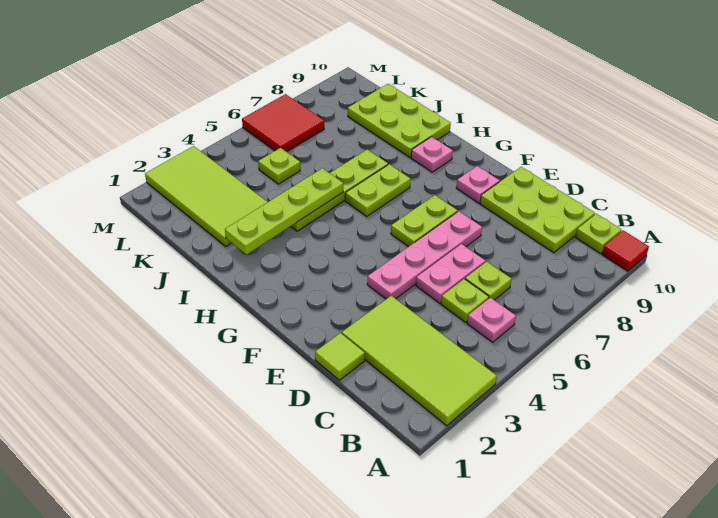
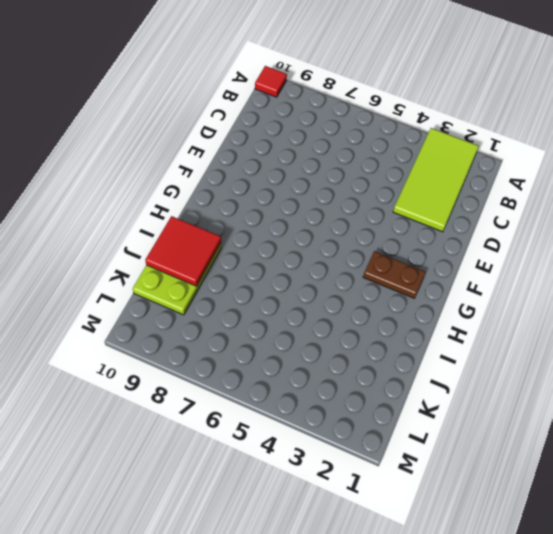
brown plate G2:G3 level 1 -> none
red tile I9:J10 level 2 -> red tile L6:M7 level 1
none -> pink plate B5 level 1
none -> lime plate B10 level 1
none -> lime plate C5 level 1

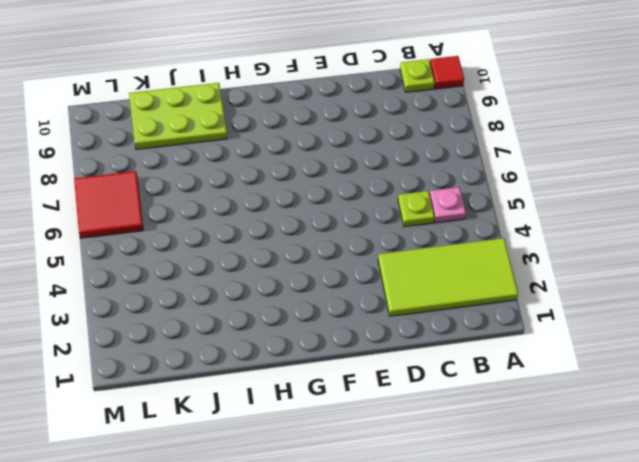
none -> lime plate C6 level 1
none -> lime plate C9:E10 level 1
none -> lime tile D1 level 1

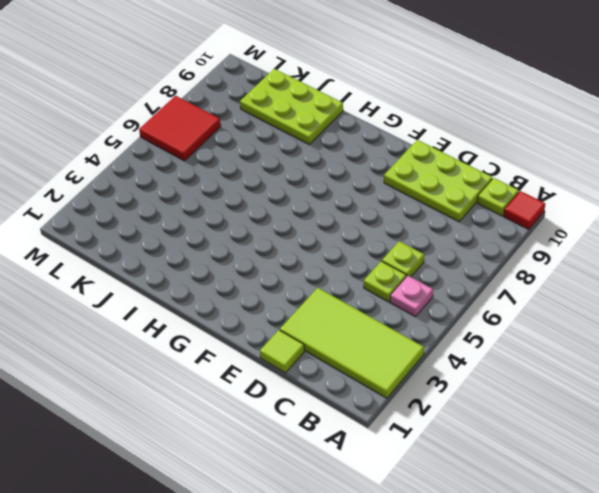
none -> pink plate D5:D6 level 1
none -> pink plate E4:E7 level 1
none -> lime plate F6:F7 level 1

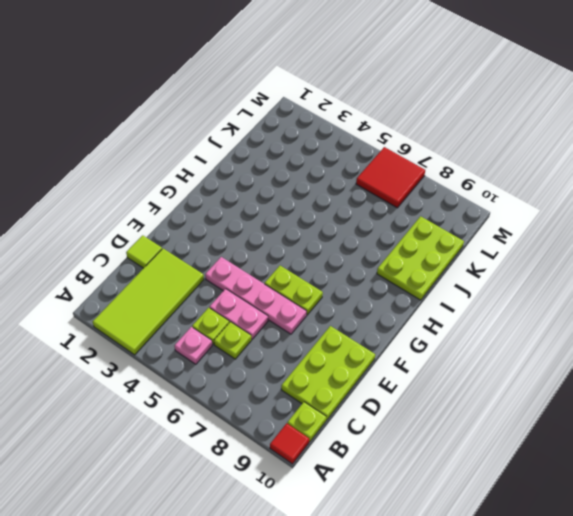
none -> pink plate F9 level 1
none -> lime plate H6:H7 level 1
none -> pink plate H9 level 1

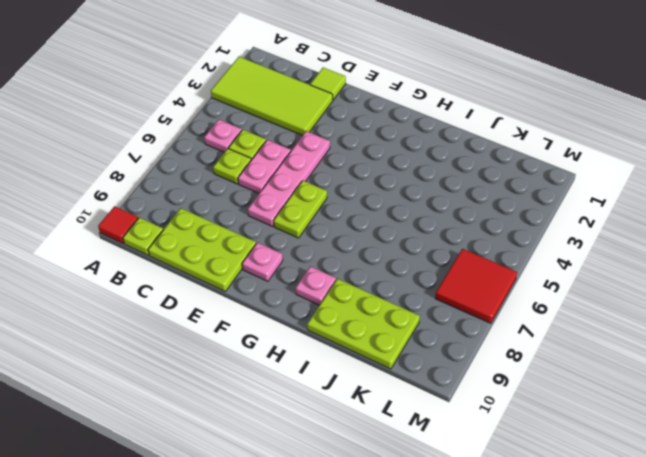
none -> lime plate H6:H7 level 1
none -> lime plate I4:I7 level 1
none -> lime tile J2:M3 level 1

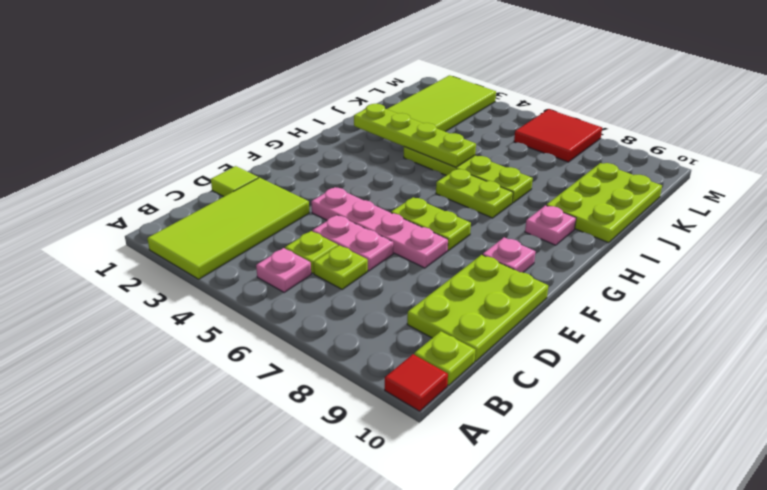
none -> lime plate K5 level 1

